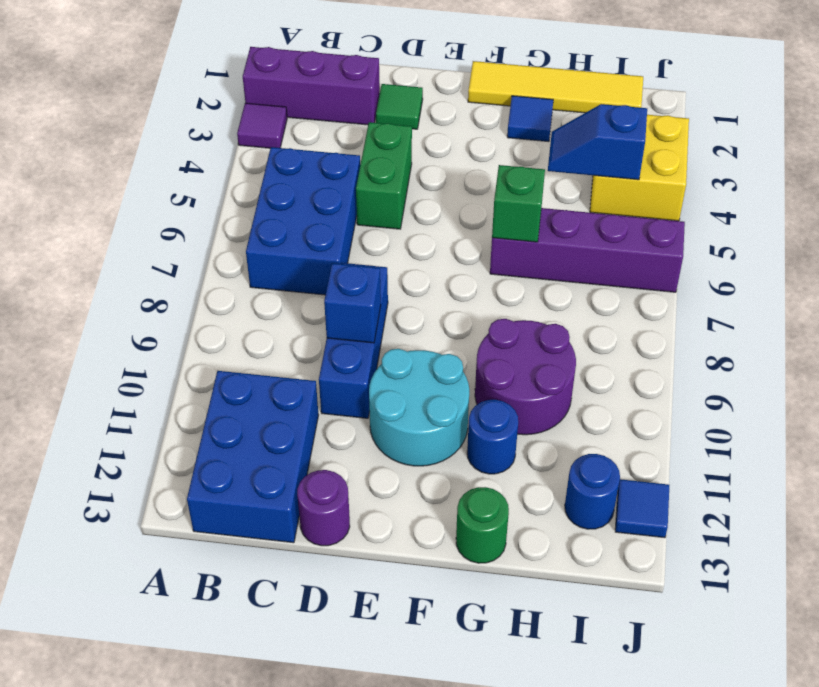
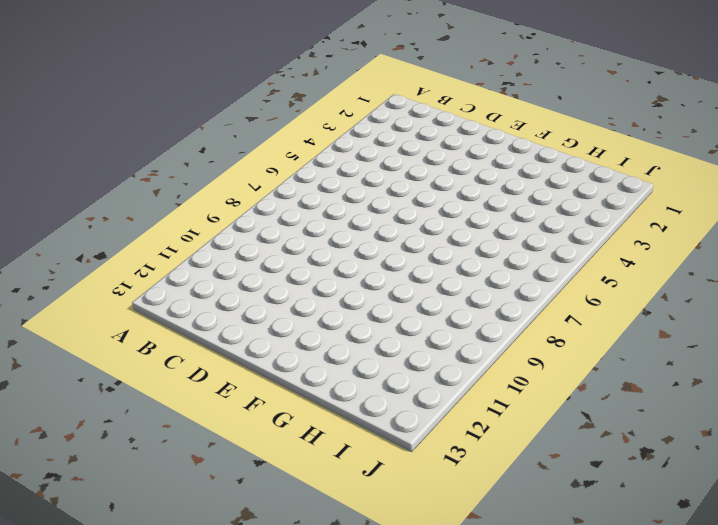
none -> purple brick A2:C2 level 1
none -> purple tile A3 level 1
none -> blue brick B5:C7 level 1

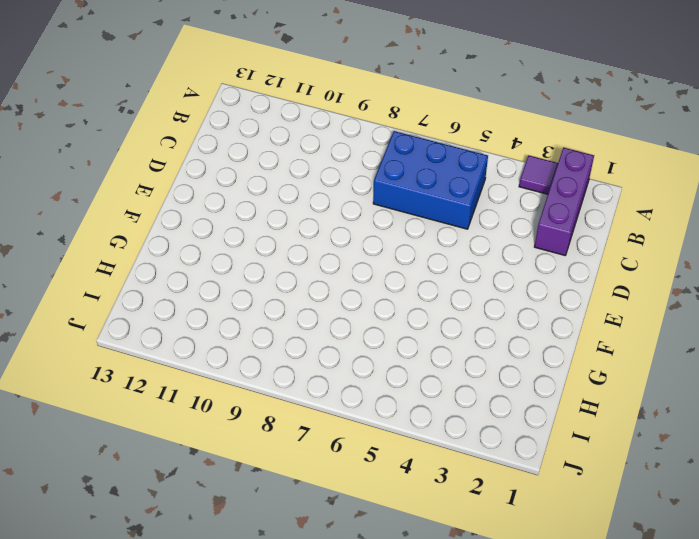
none -> blue brick B11:C13 level 1
none -> green tile D2 level 1
none -> green brick D4:D5 level 1

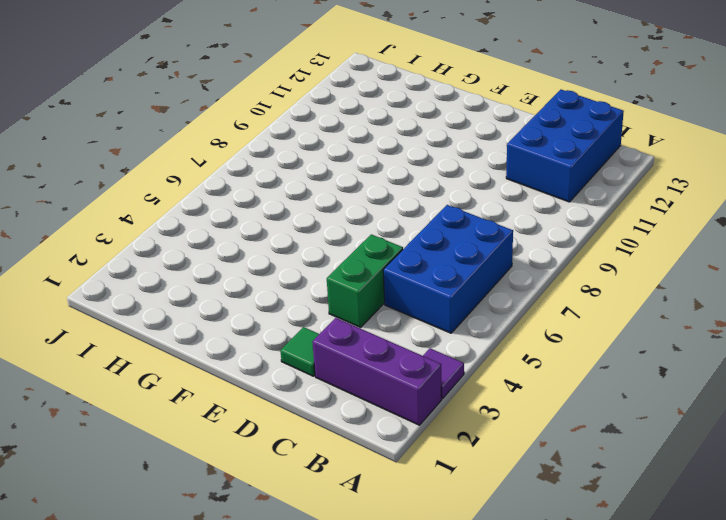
none -> blue brick D8:D10 level 1
none -> purple round brick D13 level 1
none -> cyan round brick E10:F11 level 1

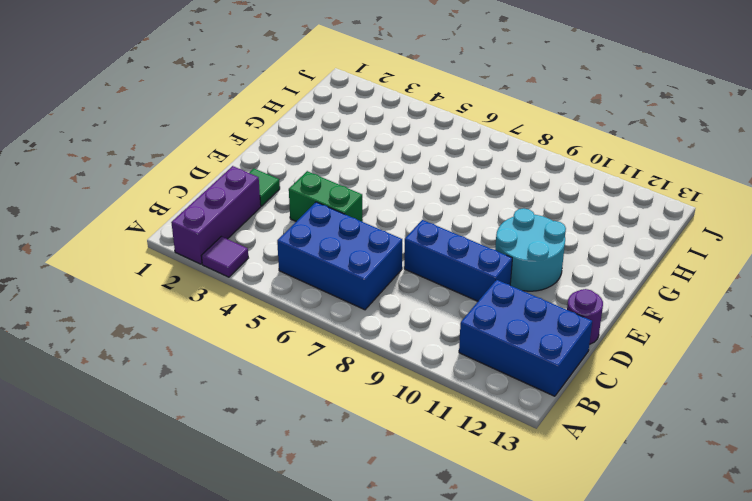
none -> yellow tile F1:I1 level 1
none -> blue tile G2 level 1
none -> purple brick G6:J6 level 1

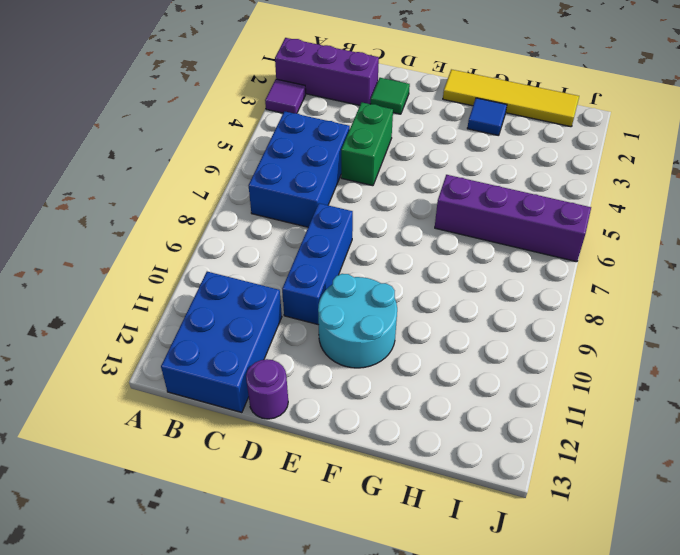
none -> purple round brick G9:H10 level 1
none -> blue round brick G11 level 1
none -> green round brick G13 level 1

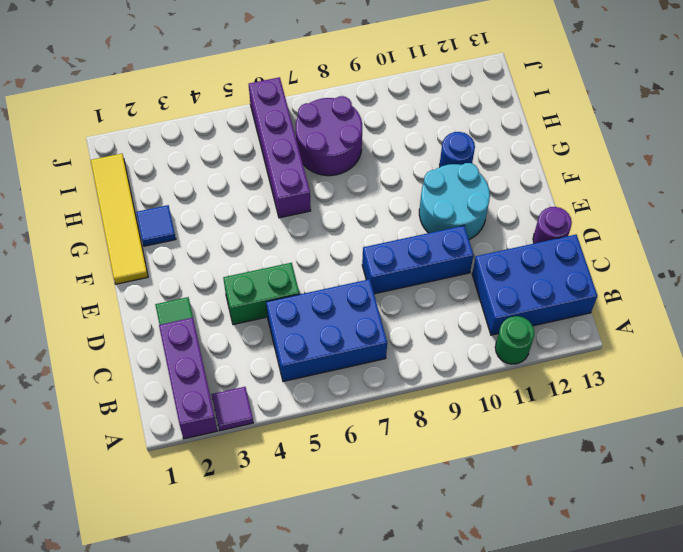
green round brick A11 level 1 -> green round brick G13 level 1
purple round brick H7:I8 level 1 -> purple round brick G9:H10 level 1
none -> yellow brick I3:J4 level 1
none -> blue round brick I12 level 1
none -> blue tile J12 level 1

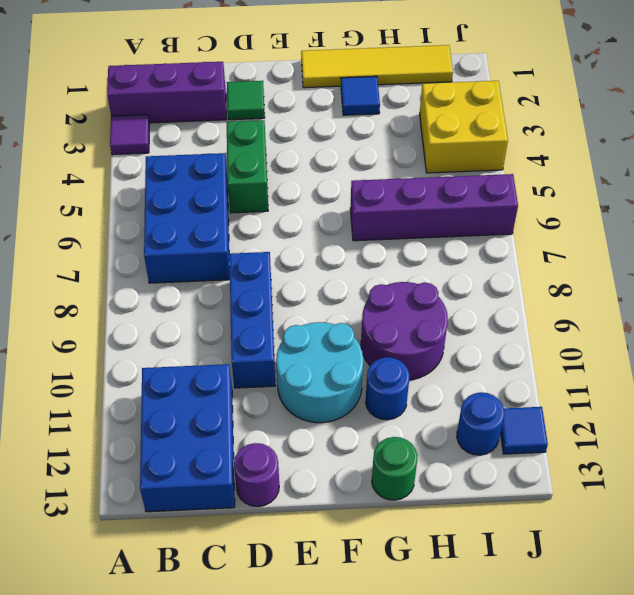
none -> blue brick D9 level 2
none -> green brick G6 level 2
none -> blue slope H4:I4 level 2 top I

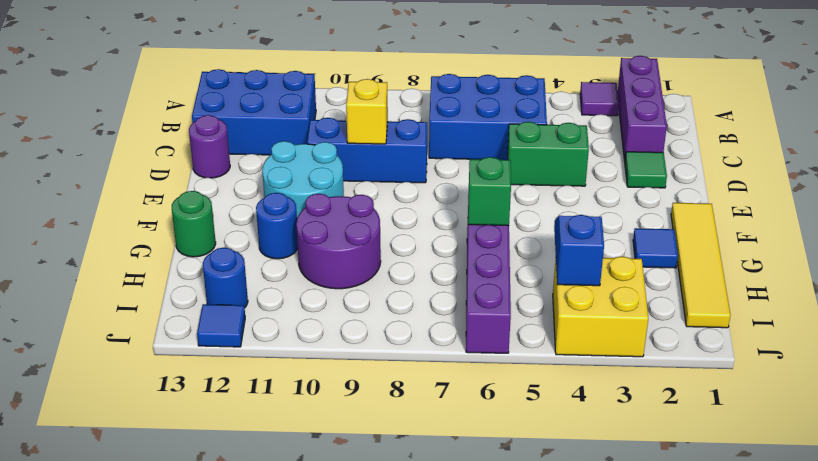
yellow brick D9 level 2 -> blue brick D9 level 2

